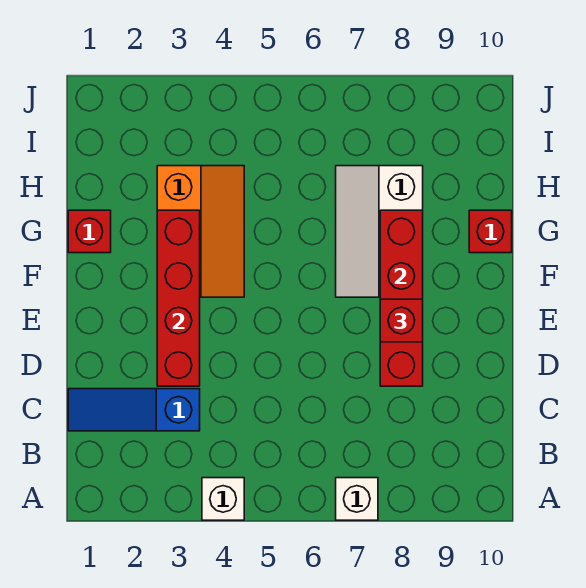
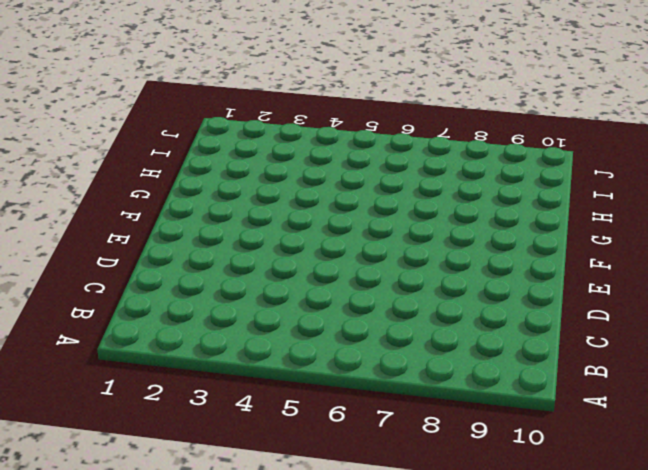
none -> white brick A4 level 1
none -> white brick A7 level 1

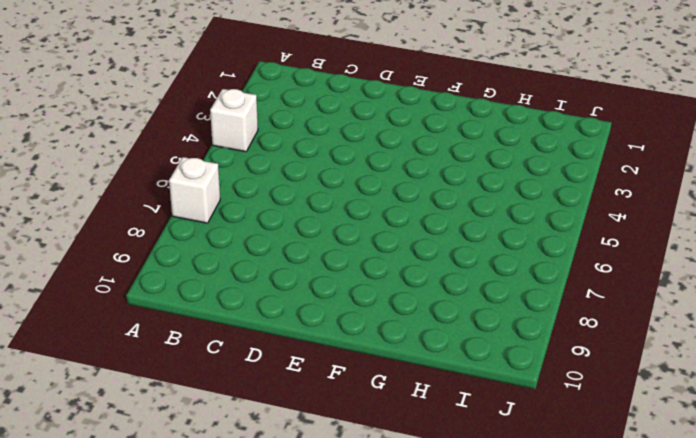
none -> blue slope C1:C3 level 1 top 3
none -> orange slope F3:H4 level 1 top 3

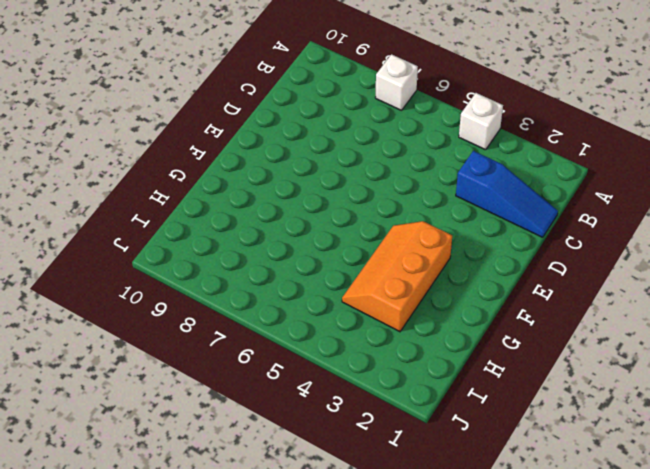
none -> white slope F7:H8 level 1 top 8
none -> red brick G1 level 1

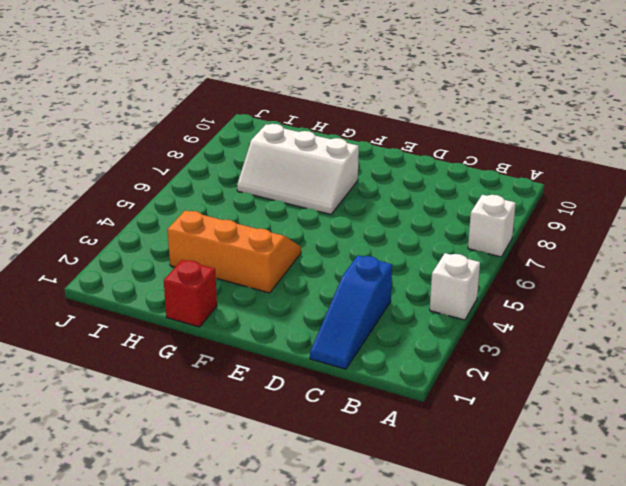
none -> red brick G10 level 1
none -> red brick D3:G3 level 2

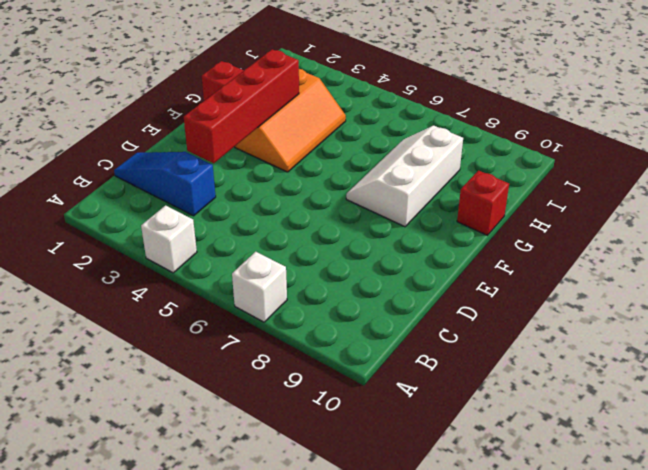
none -> red brick D8:G8 level 2
none -> red brick E8 level 3

